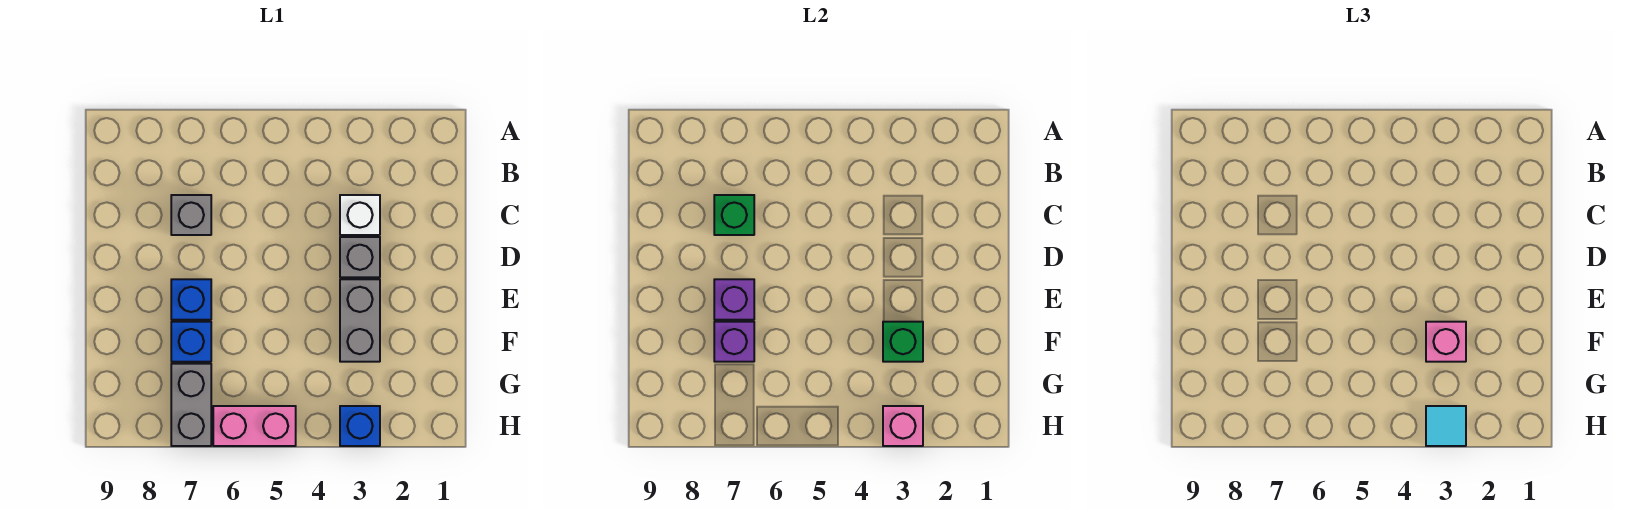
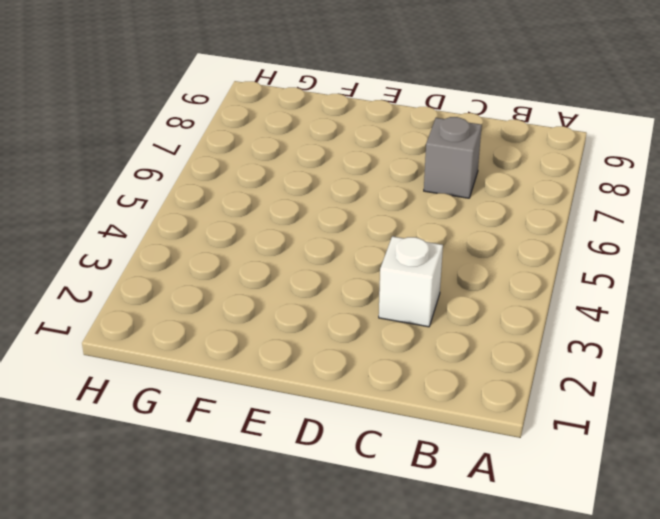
none -> grey brick D3 level 1
none -> grey brick E3:F3 level 1
none -> blue brick E7 level 1

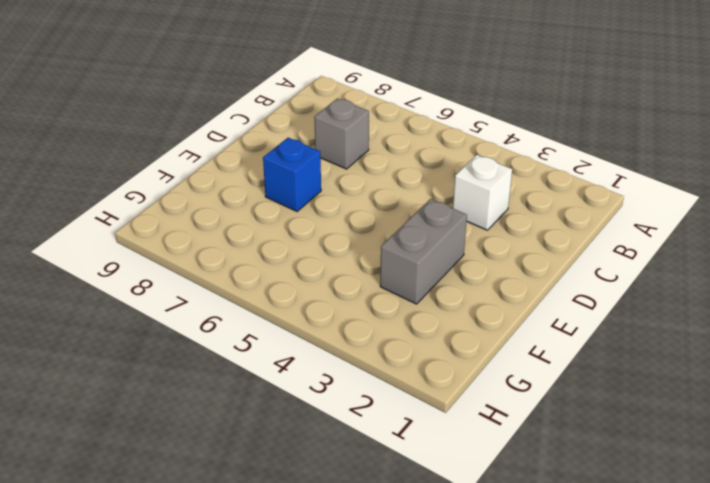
none -> grey brick D3 level 1
none -> blue brick F7 level 1
none -> grey brick G7:H7 level 1

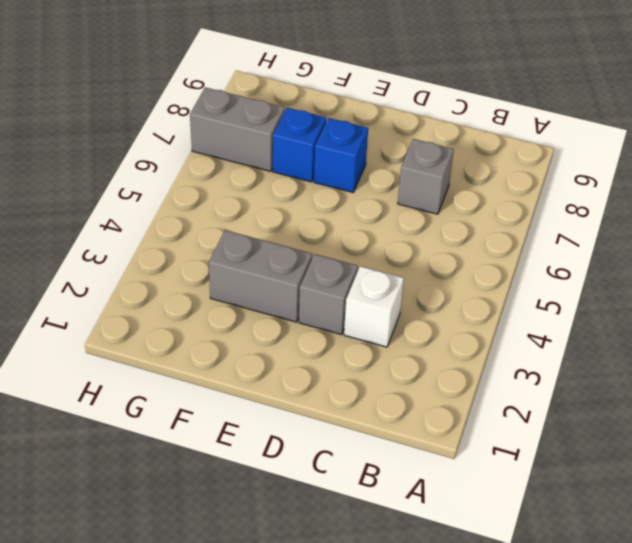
none -> blue brick H3 level 1
none -> pink brick H5:H6 level 1
none -> green brick C7 level 2

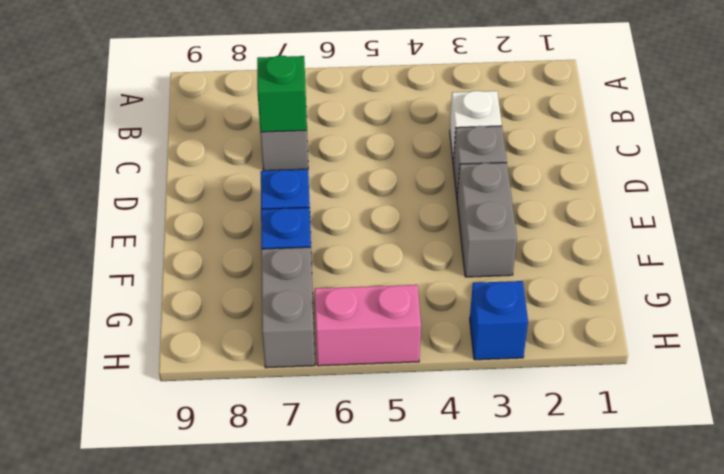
none -> purple brick E7 level 2
none -> green brick F3 level 2
none -> purple brick F7 level 2

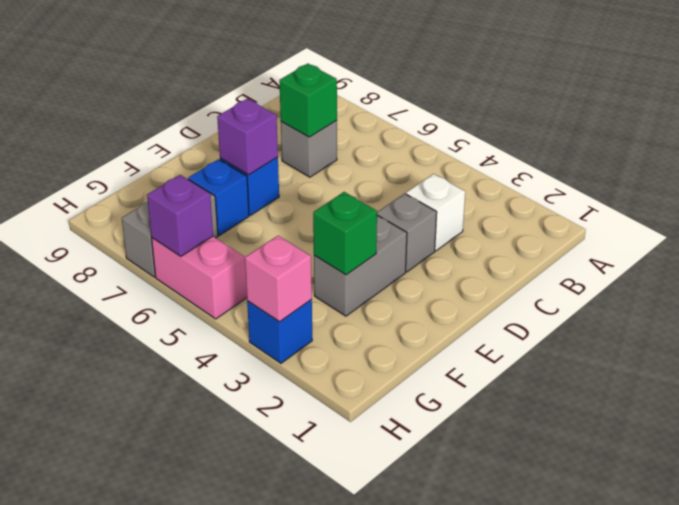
purple brick H6 level 2 -> purple brick F7 level 2
none -> pink brick F3 level 3
none -> cyan tile H3 level 3

